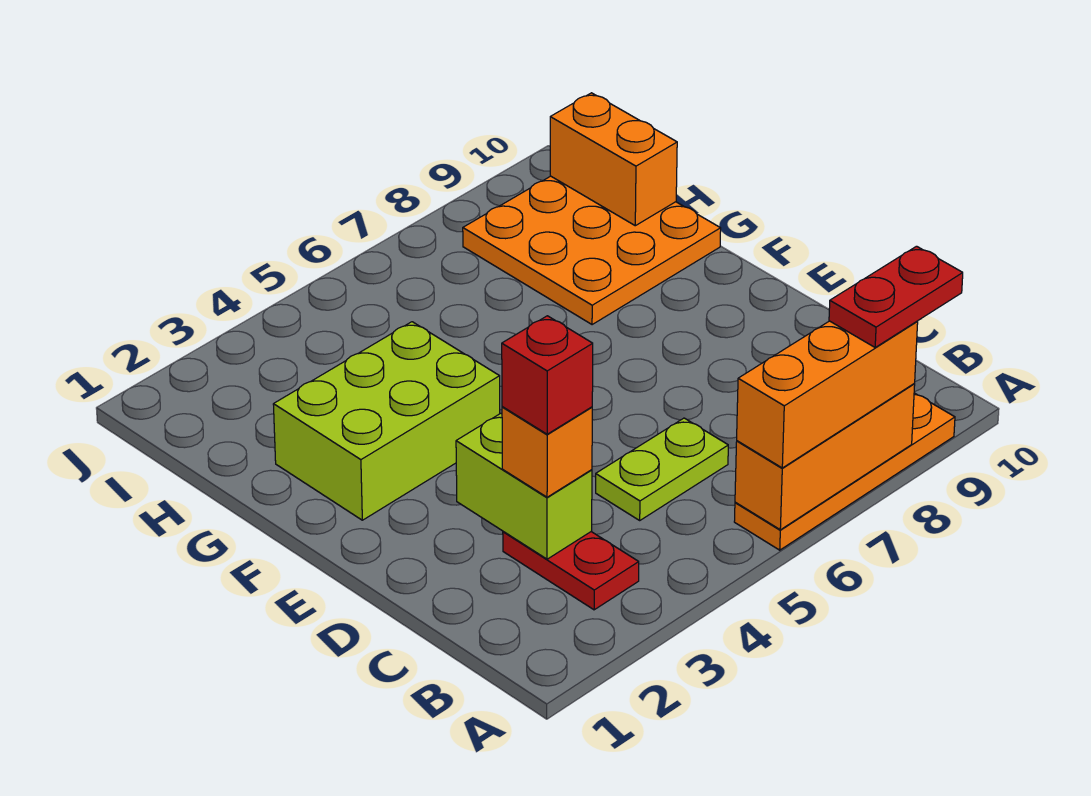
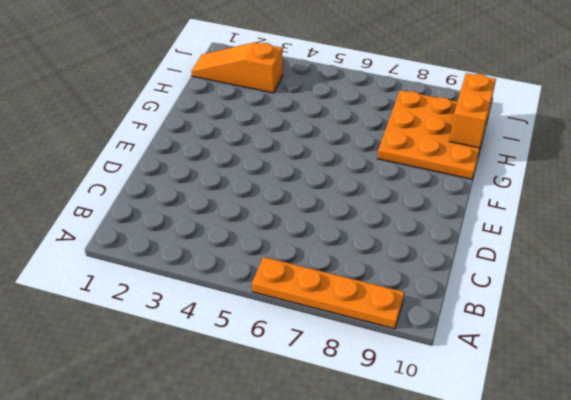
orange slope I1:I3 level 1 top 3 -> none
none -> red plate B3:C3 level 1
none -> lime plate C5:C6 level 1
none -> lime brick F2:G4 level 1

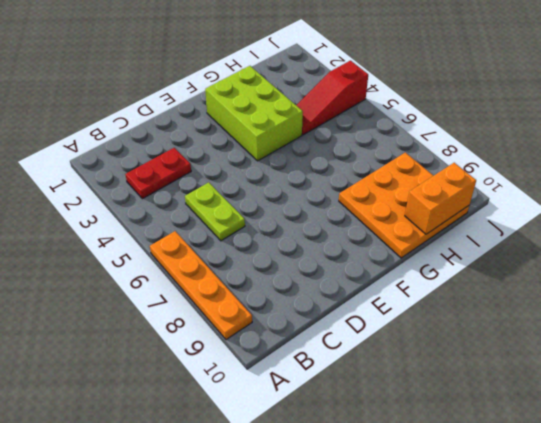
red slope H4:J4 level 1 top J -> none
none -> orange brick A6:A8 level 2
none -> lime brick C3:D3 level 2
none -> orange brick A6:A8 level 3

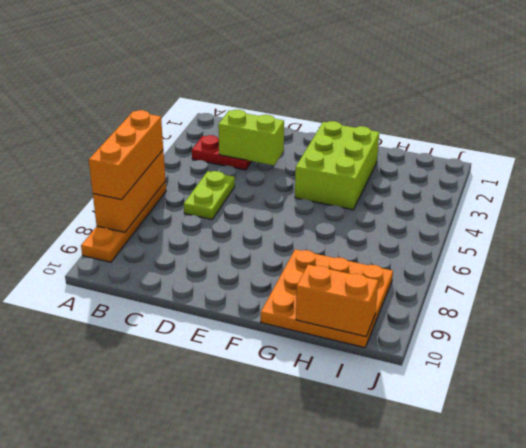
none -> orange brick C3 level 3
none -> red plate A8:A9 level 4
none -> red brick C3 level 4

